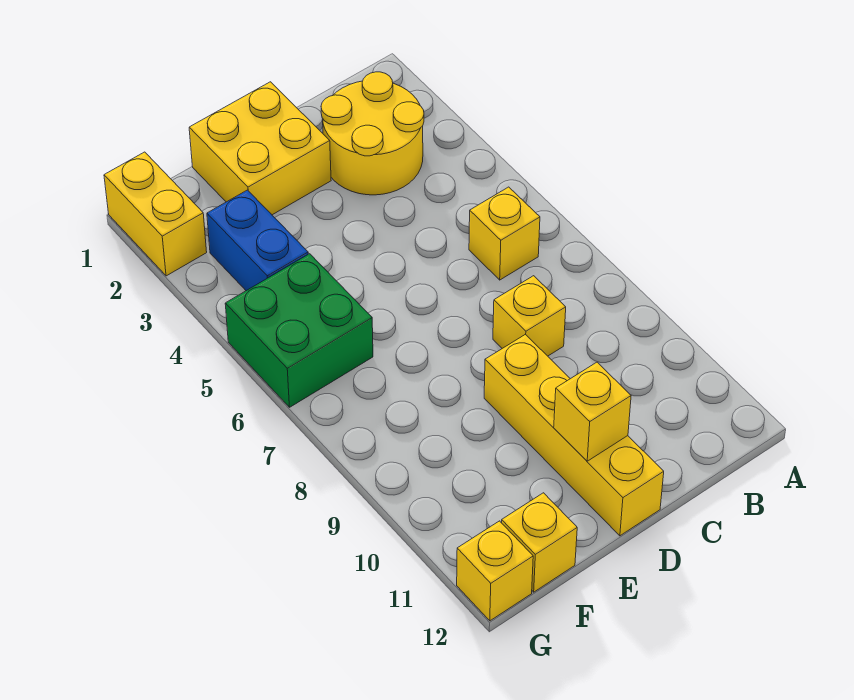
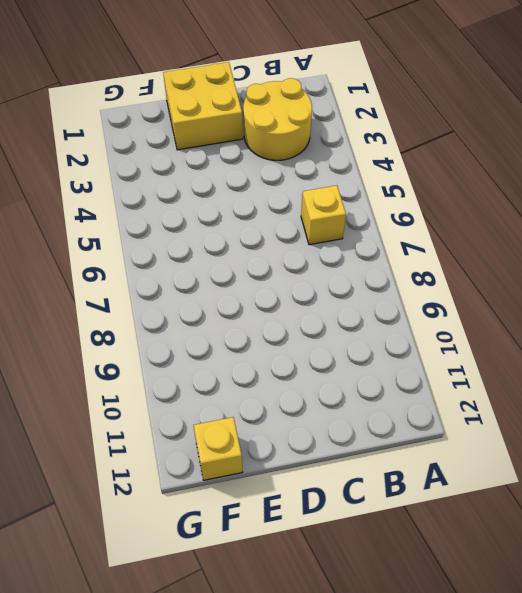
none -> yellow brick C8 level 1
none -> yellow brick D9:D12 level 1

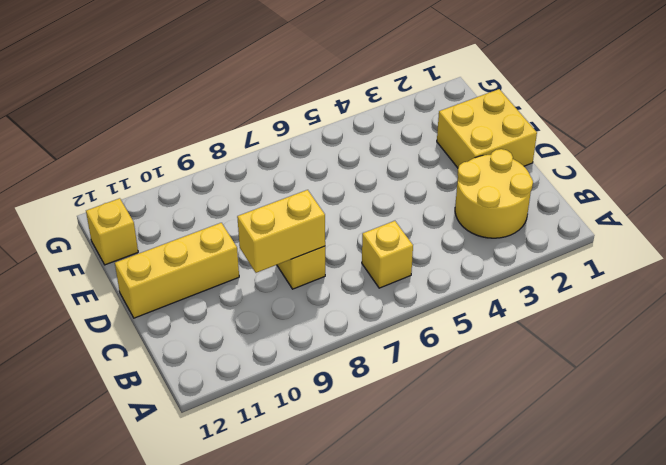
yellow brick C8:C9 level 2 -> yellow brick G1:G2 level 1
yellow brick D10:D12 level 1 -> yellow brick D9:D12 level 1
none -> blue brick F3:F4 level 1
none -> green brick F5:G6 level 1

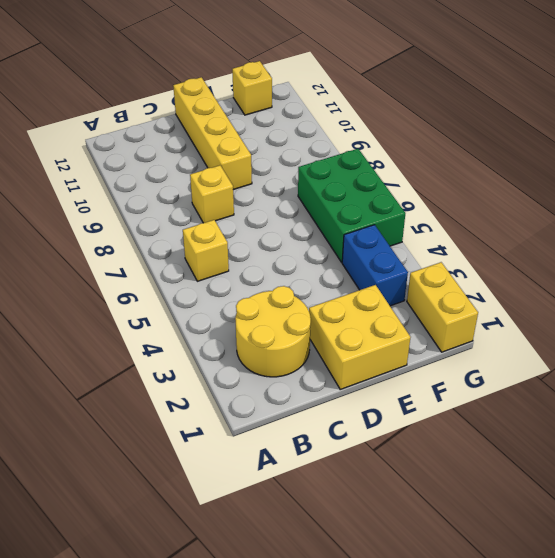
green brick F5:G7 level 1 -> green brick F5:G6 level 1
none -> yellow brick G12 level 1
none -> yellow brick D11 level 2

